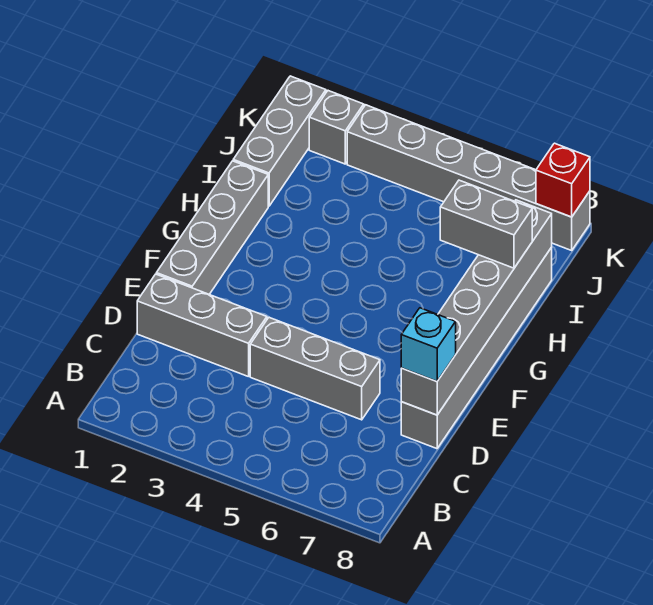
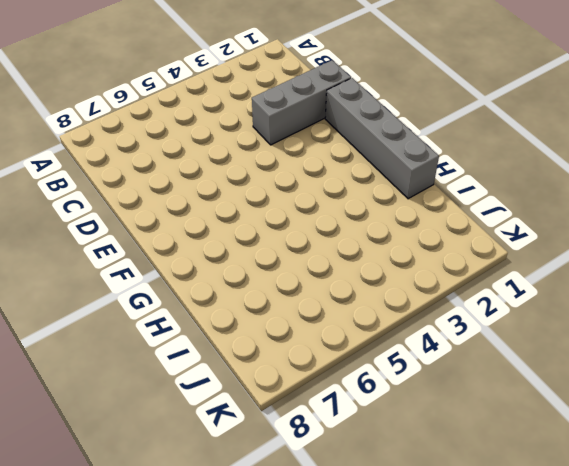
none -> grey brick D4:D6 level 1
none -> grey brick D8:I8 level 1

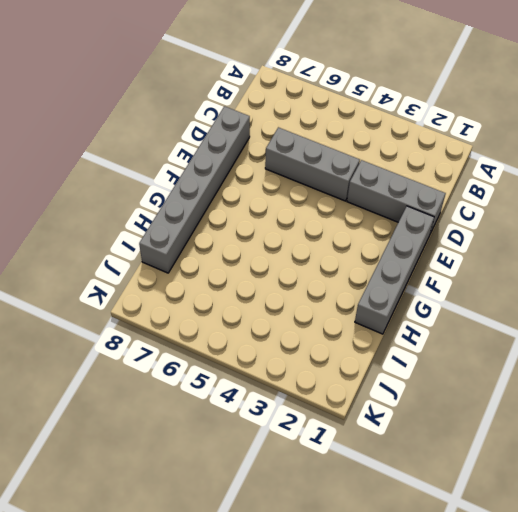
none -> grey brick I1:K1 level 1
none -> grey brick K2 level 1

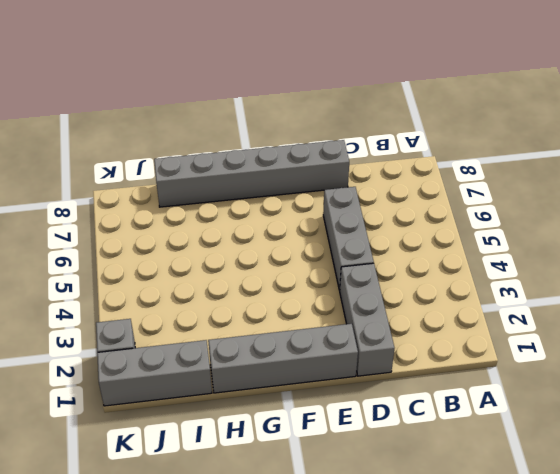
none -> grey brick K3:K8 level 1
none -> grey brick D8:I8 level 2

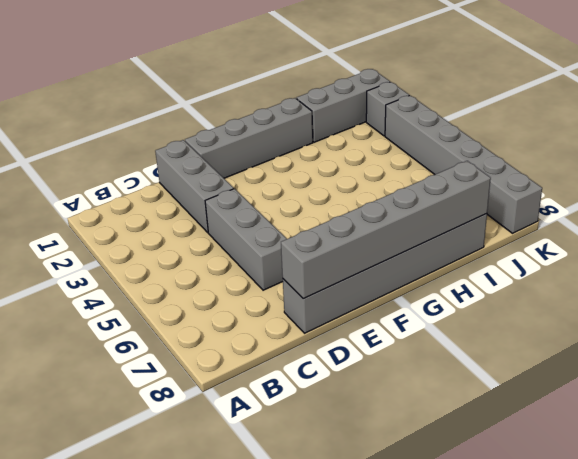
none -> red brick K8 level 2
none -> cyan brick D8 level 3

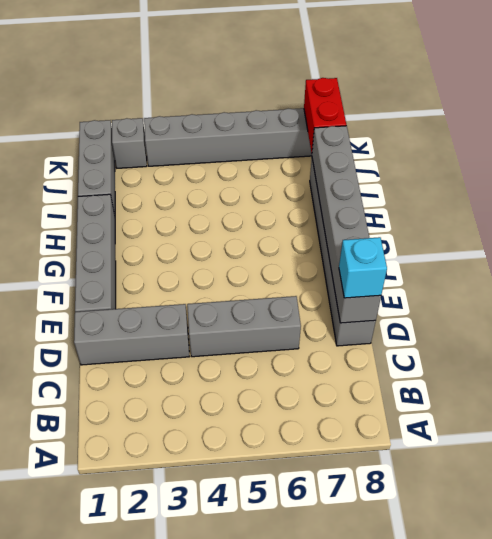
red brick J8:K8 level 2 -> red brick K8 level 2
none -> grey brick H7:H8 level 3

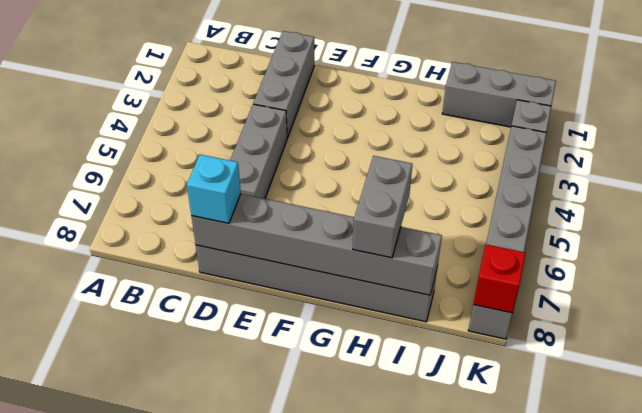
none -> grey brick E1:H1 level 1

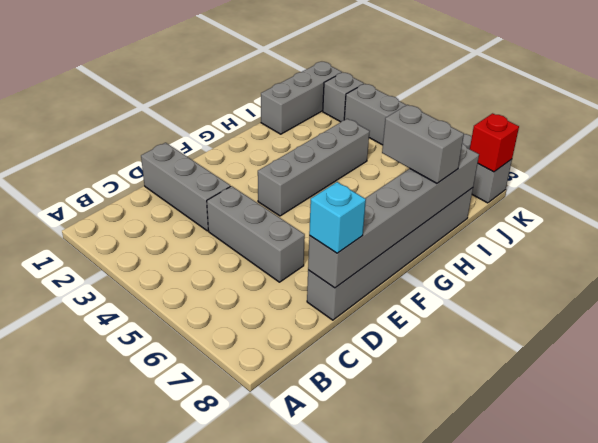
grey brick F4:I4 level 1 -> grey brick E1:H1 level 1

